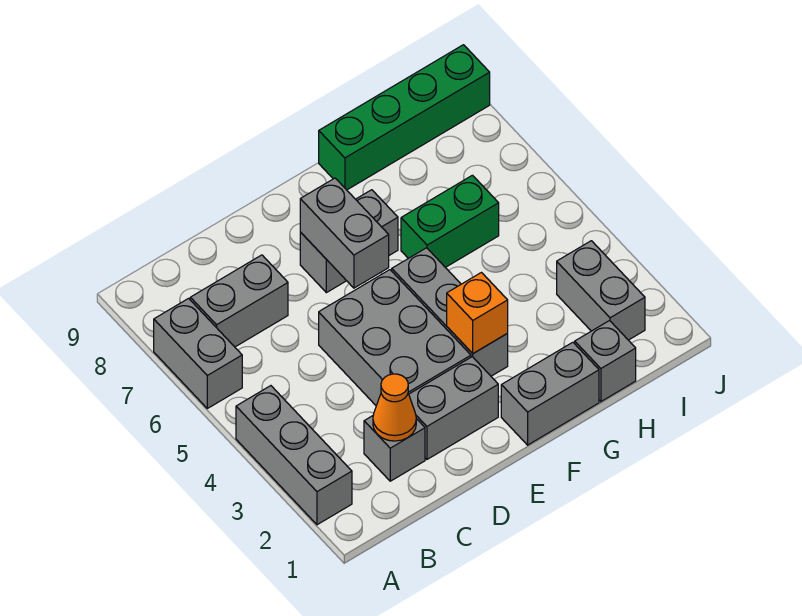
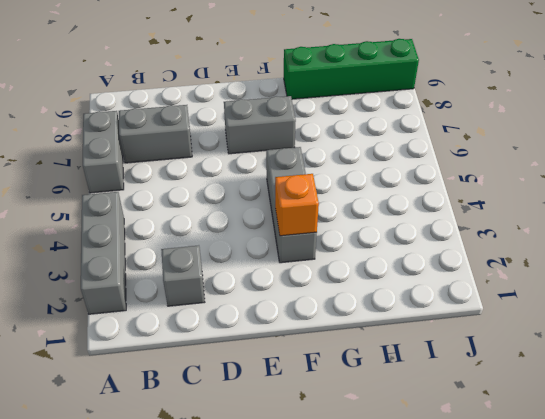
none -> grey brick D2:E2 level 1
none -> grey brick D3:E5 level 1
none -> grey brick F1:G1 level 1

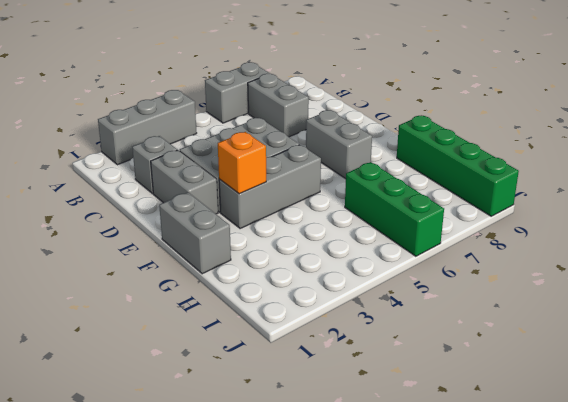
green brick H6:J6 level 1 -> green brick G6:H6 level 1
none -> grey brick H1 level 1
none -> grey brick I2:I3 level 1
none -> orange cone C2 level 2

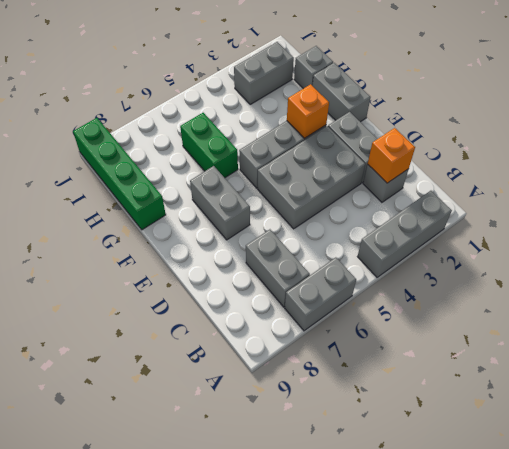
orange brick C2 level 2 -> orange cone C2 level 2
none -> grey brick E6:E7 level 2

